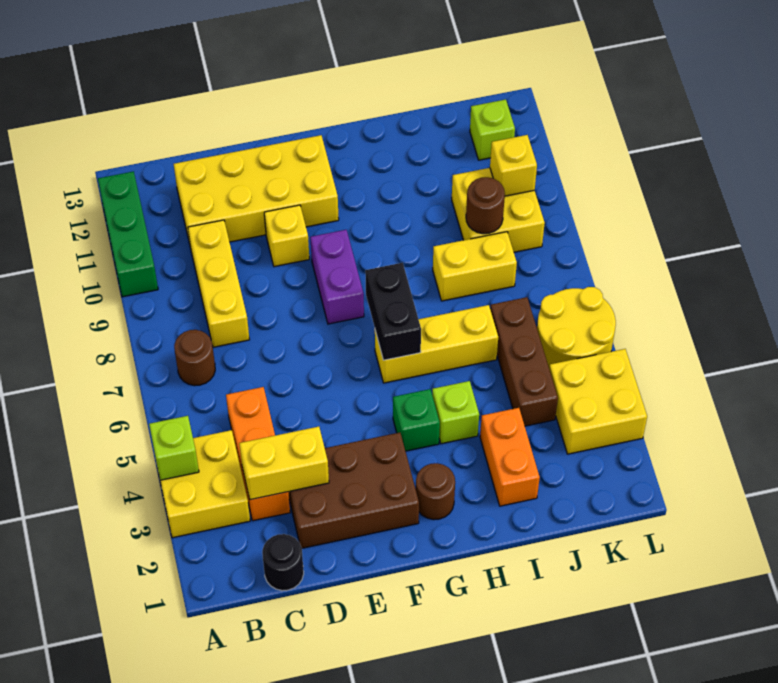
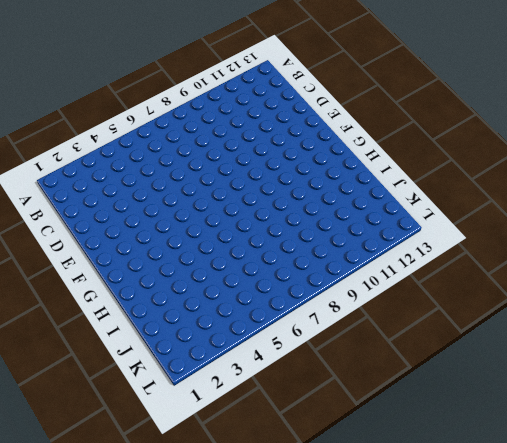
none -> yellow brick A3:B4 level 1
none -> green brick A10:A12 level 1
none -> brown round brick B7 level 1

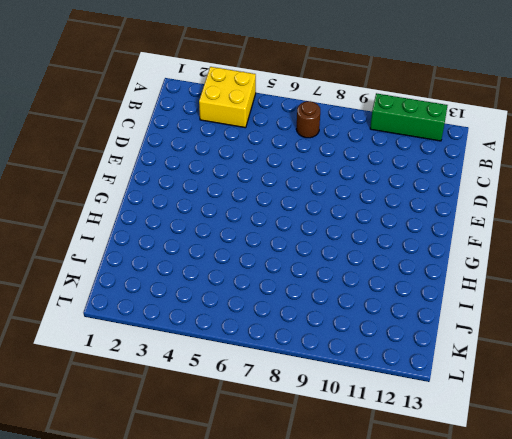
none -> black round brick C1 level 1
none -> orange brick C3:C5 level 1
none -> yellow brick C8:C10 level 1

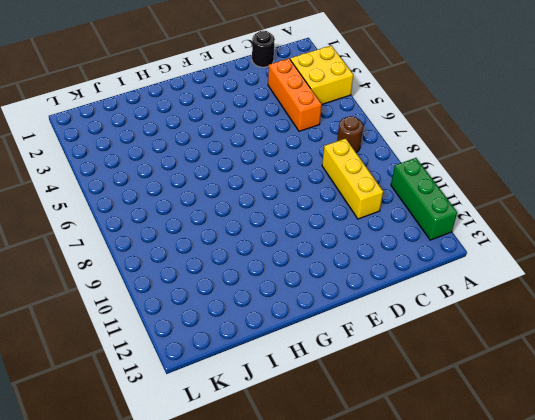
none -> yellow brick C11:F12 level 1
none -> brown brick D2:F3 level 1
none -> yellow brick E10 level 1

